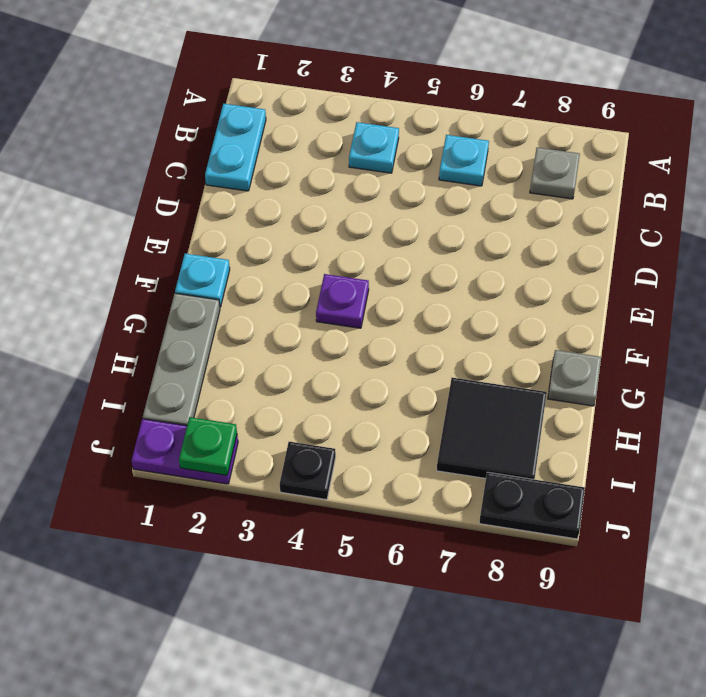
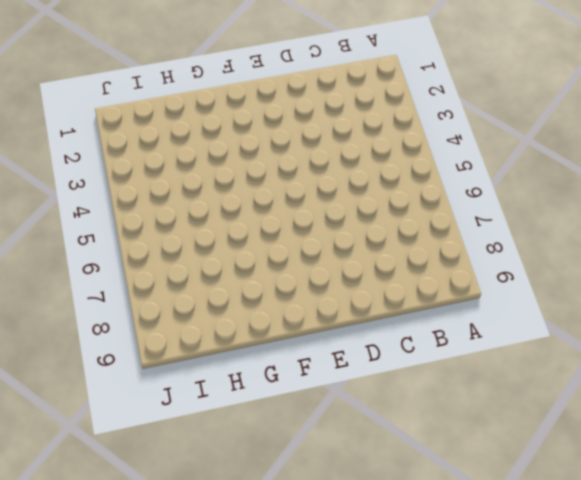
none -> cyan plate B1:C1 level 1
none -> cyan plate B4 level 1
none -> cyan plate B6 level 1

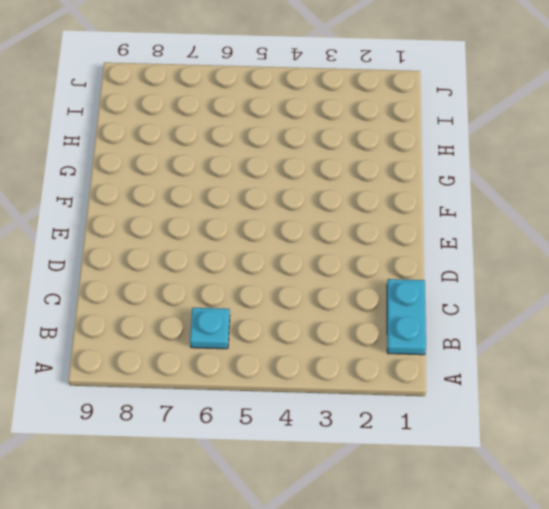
none -> cyan plate B4 level 1
none -> grey plate B8 level 1
none -> cyan plate F1 level 1

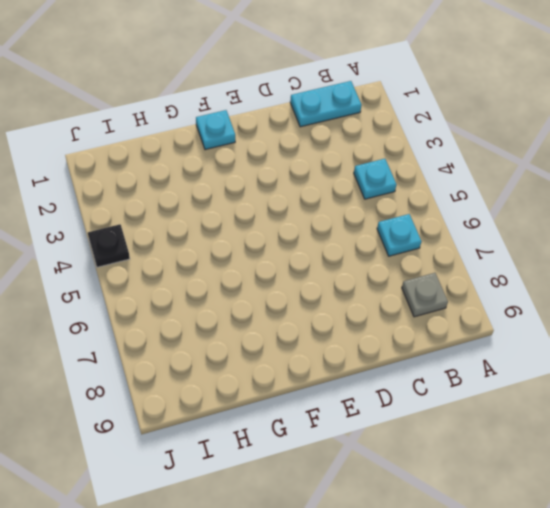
none -> purple plate F4 level 1
none -> grey plate G1:I1 level 1
none -> grey plate G9 level 1

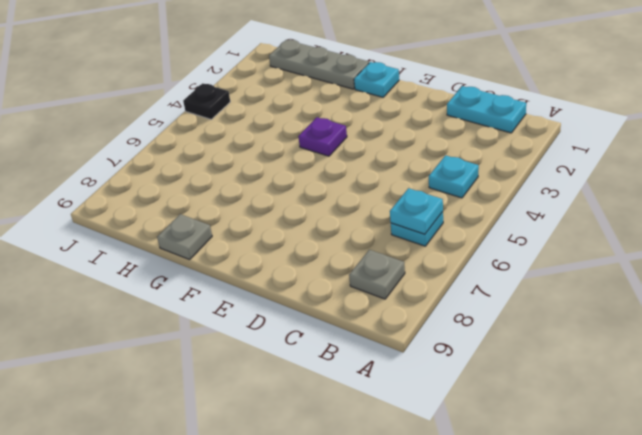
cyan plate B6 level 2 -> none
none -> black tile H7:I8 level 1
none -> purple plate J1:J2 level 1
none -> black plate J8:J9 level 1

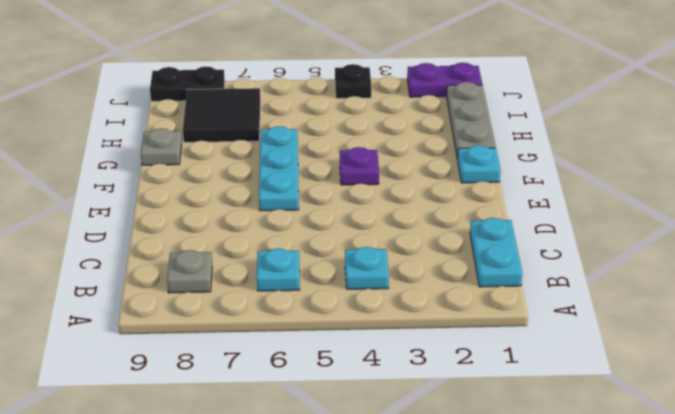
cyan plate E6:G6 level 1 -> none
none -> green plate J2 level 2

